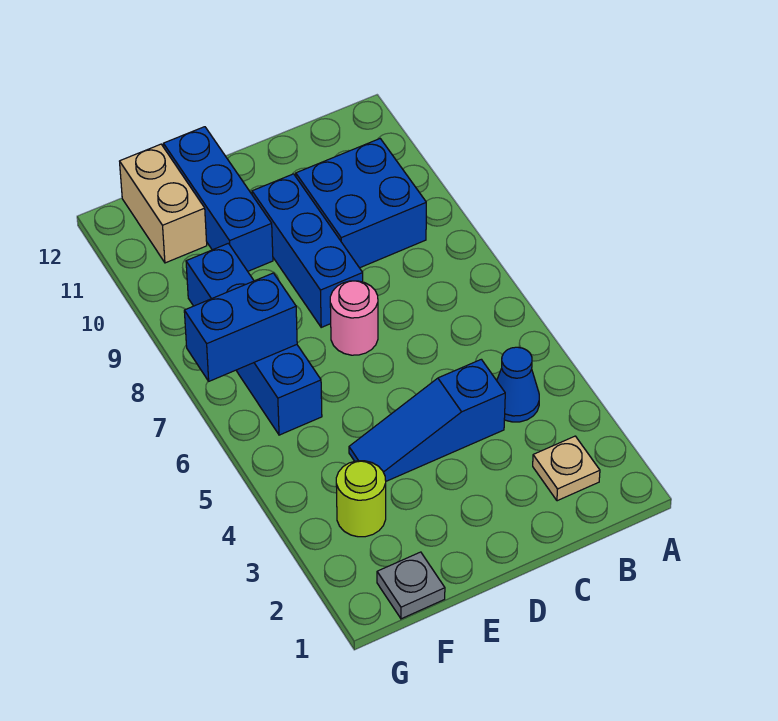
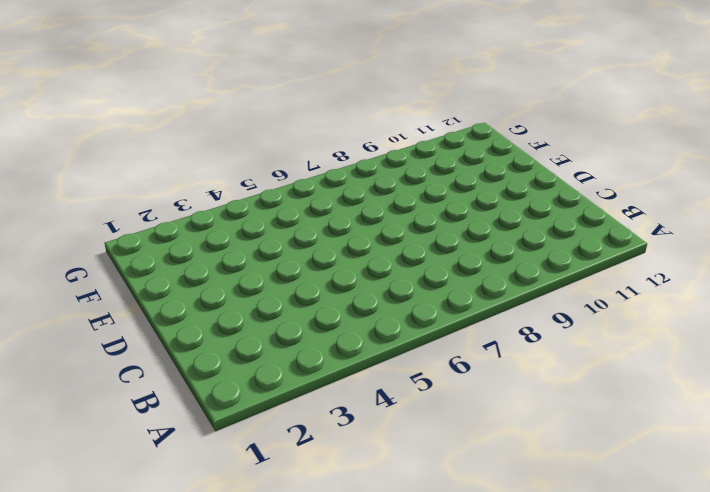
none -> tan plate B2 level 1
none -> blue cone B4 level 1
none -> blue brick B9:C10 level 1

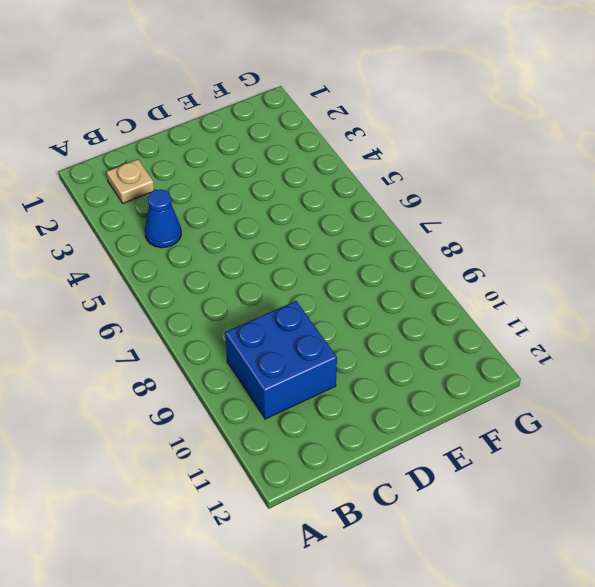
none -> blue slope C4:E4 level 1 top C
none -> pink round brick D7 level 1
none -> blue brick D8:D10 level 1

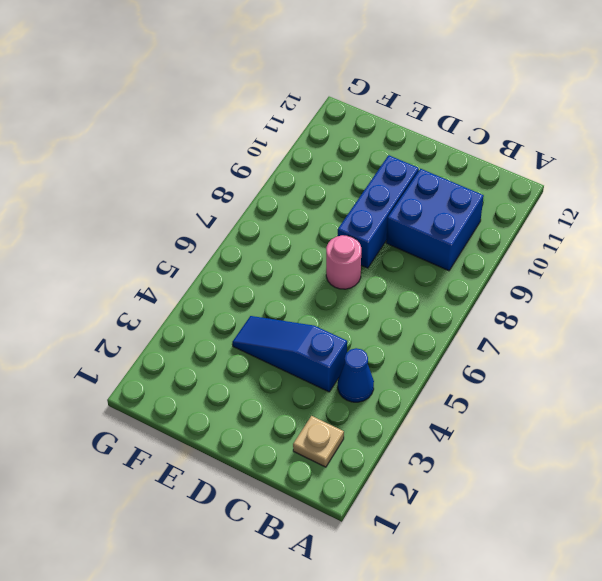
none -> blue brick E10:E12 level 1
none -> grey plate F1 level 1
none -> lime round brick F3 level 1

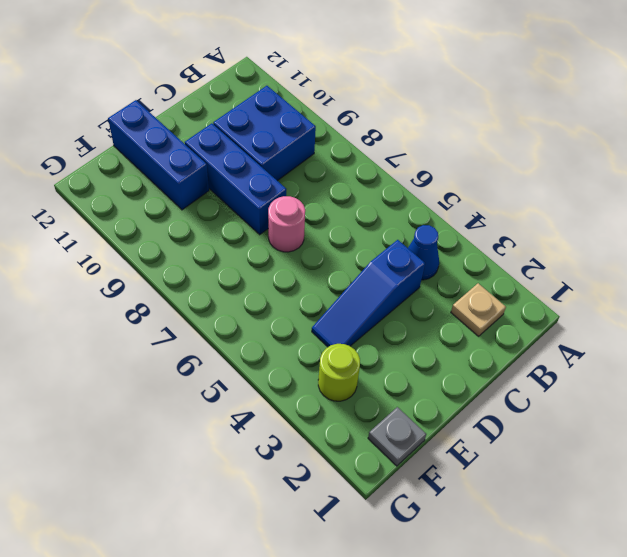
none -> blue brick F6:F9 level 1
none -> tan brick F11:F12 level 1
none -> blue brick F7:G7 level 2

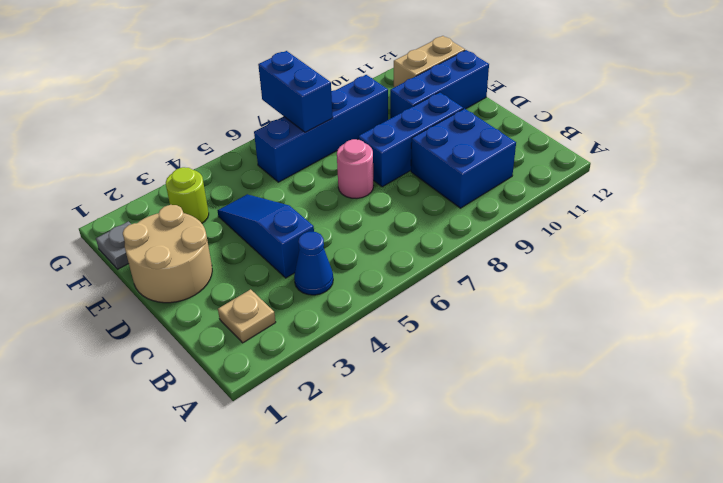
tan round brick D1:E2 level 1 -> none

